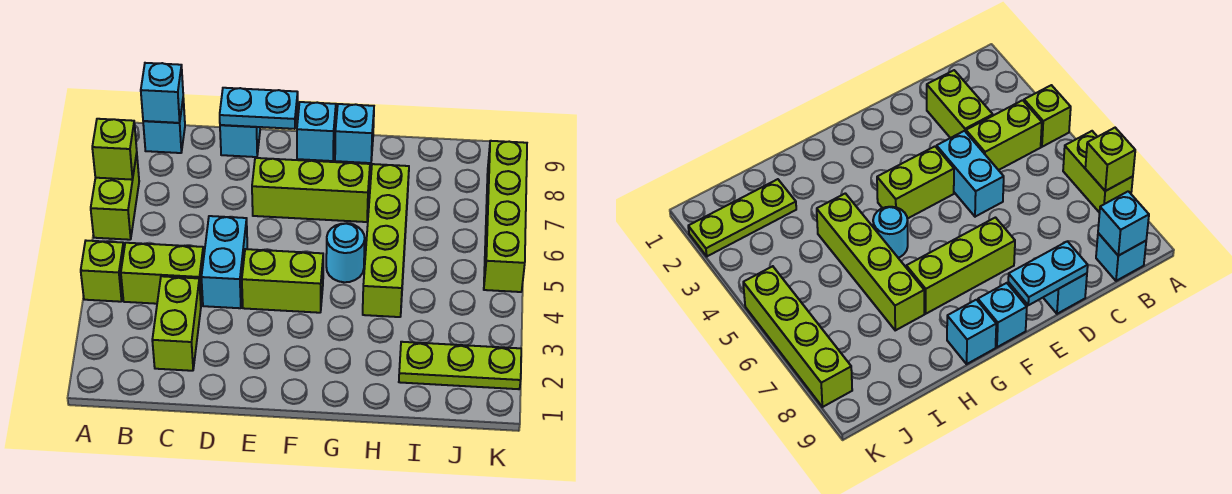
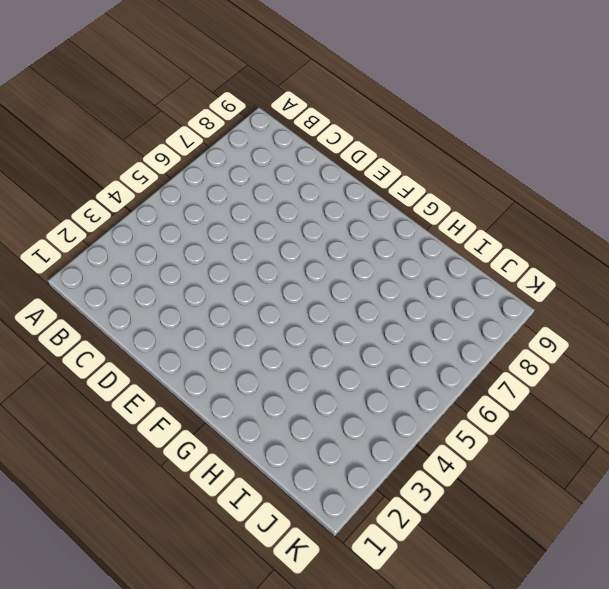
none -> lime brick A4 level 1
none -> lime brick A6:A7 level 1
none -> lime brick B4:C4 level 1

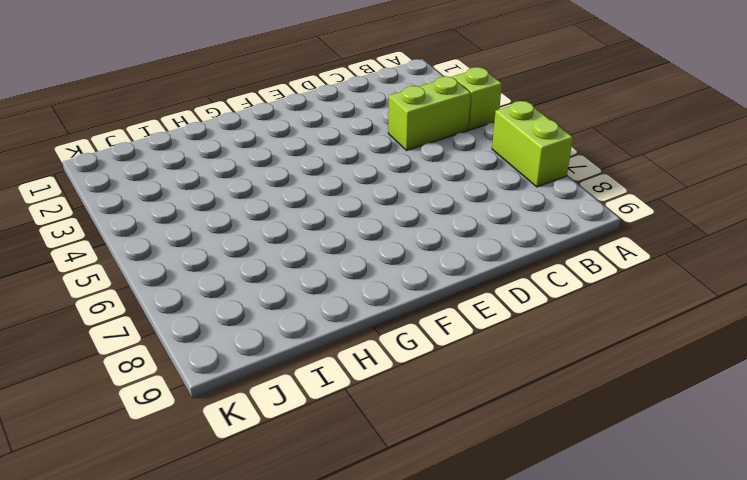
none -> cyan brick B9 level 1
none -> lime brick C2:C3 level 1
none -> cyan brick D4:D5 level 1

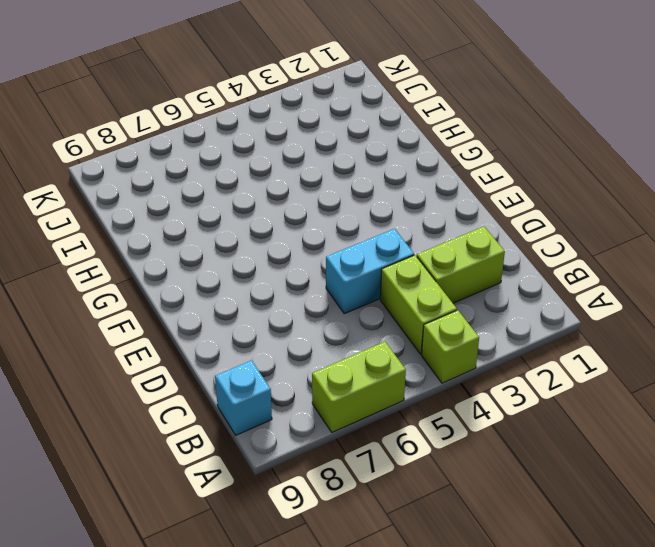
none -> cyan brick D9 level 1
none -> lime brick E4:F4 level 1
none -> lime brick E7:G7 level 1

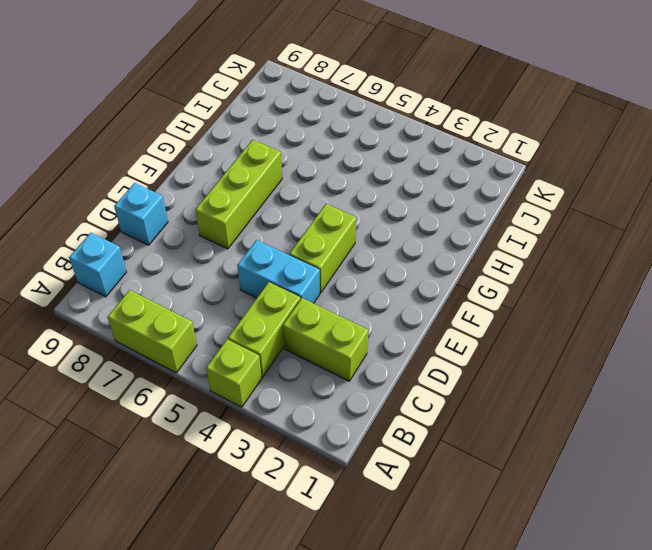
none -> cyan brick F9 level 1
none -> cyan round brick G5 level 1
none -> cyan brick G9 level 1

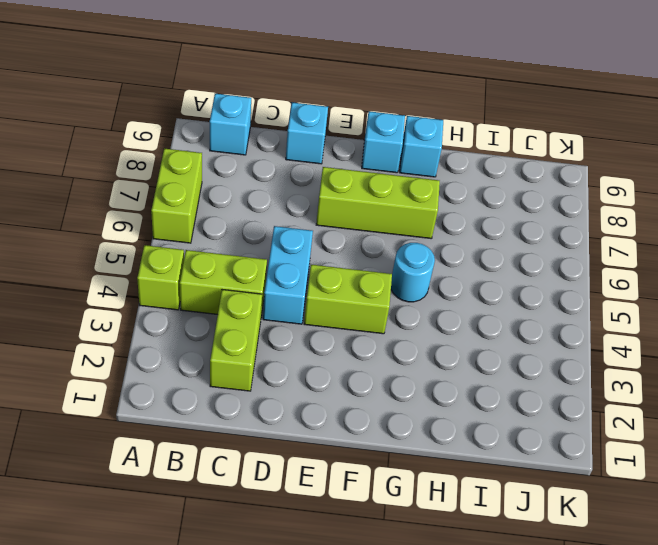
none -> lime brick H4:H7 level 1
none -> lime plate I2:K2 level 1
none -> lime brick K5:K8 level 1

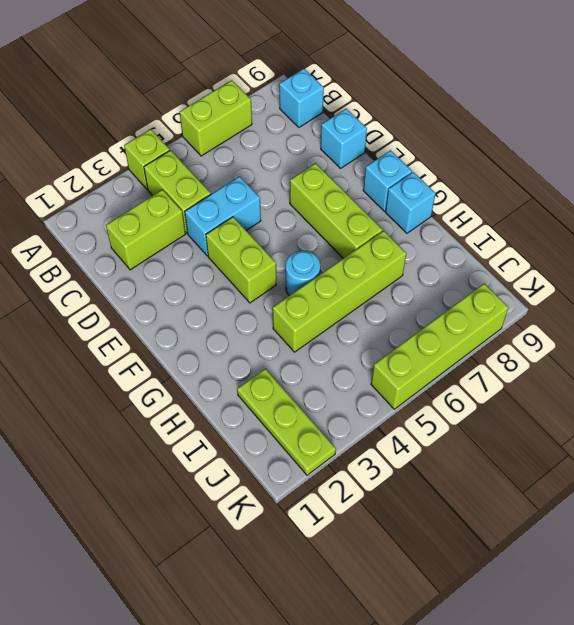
none -> lime brick A7 level 2
none -> cyan brick B9 level 2
none -> cyan plate D9:E9 level 2

